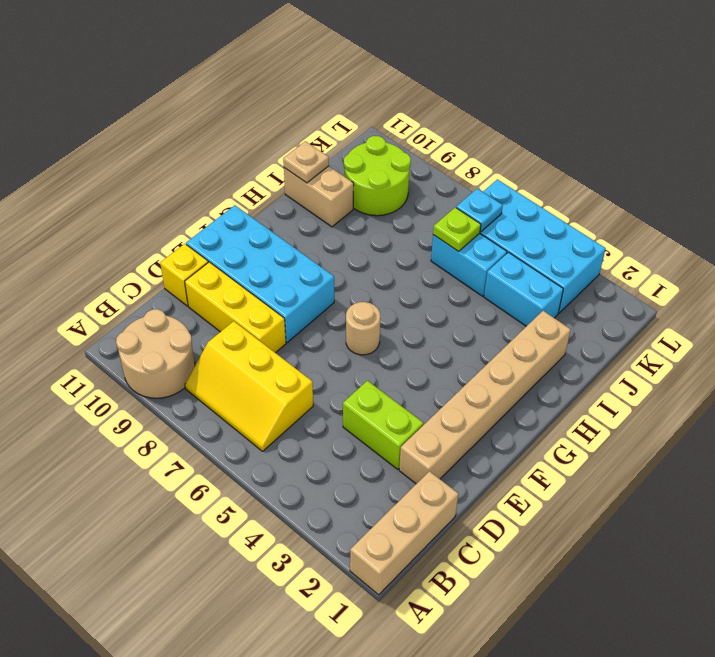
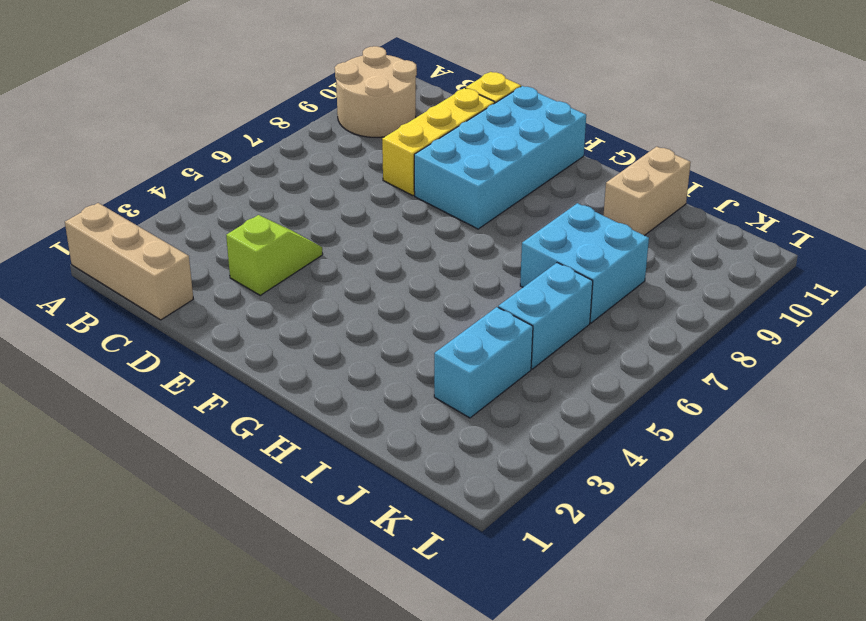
lime slope D3:D4 level 1 top 3 -> lime brick D3:D4 level 1
cyan brick I7:J8 level 1 -> none
none -> yellow slope B6:C8 level 1 top C
none -> tan brick D2:I2 level 1
none -> tan round brick F6 level 1

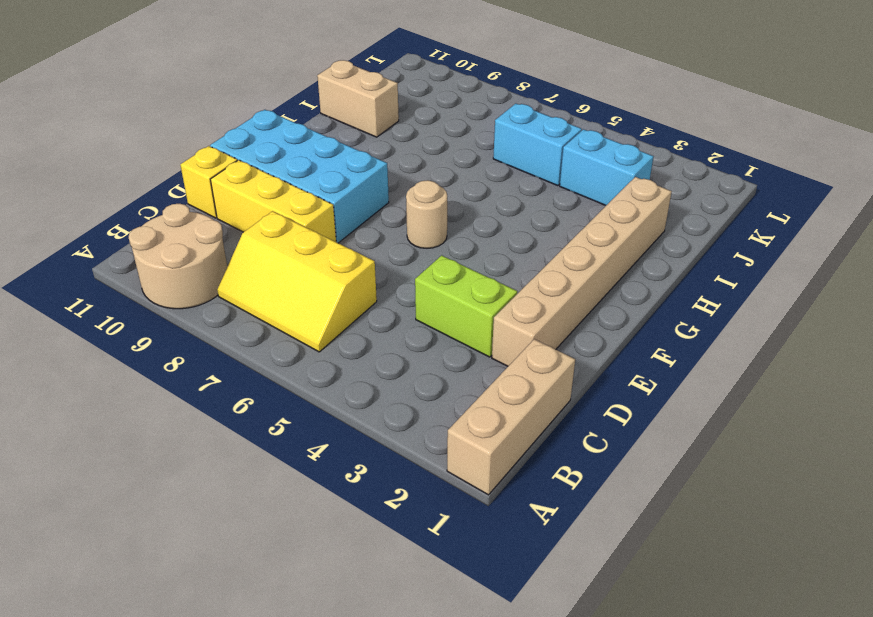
none -> lime round brick J9:K10 level 1
none -> cyan brick K3:L6 level 1
none -> tan plate I11 level 2

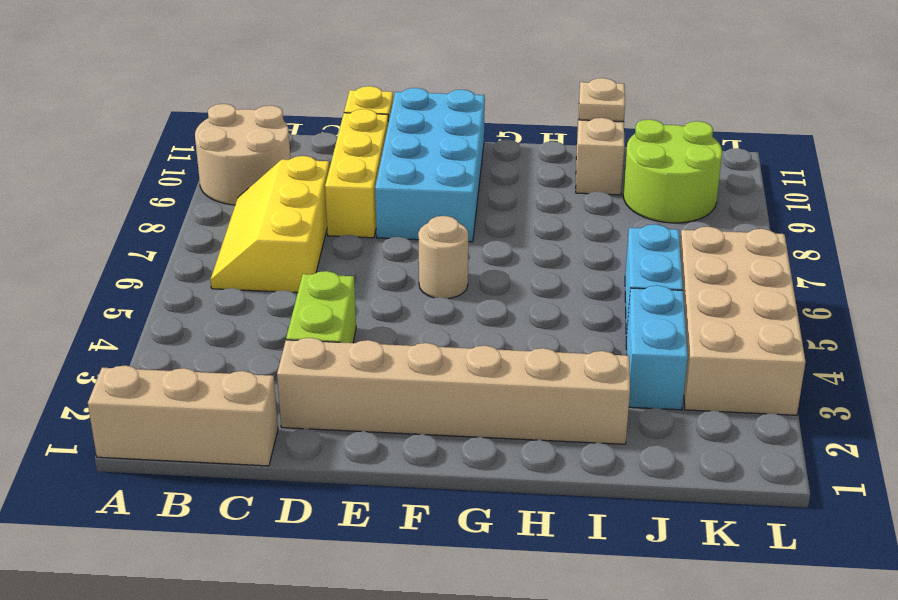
tan brick K3:L6 level 1 -> cyan brick K3:L6 level 1
none -> lime plate J6 level 2
none -> cyan plate K6 level 2

